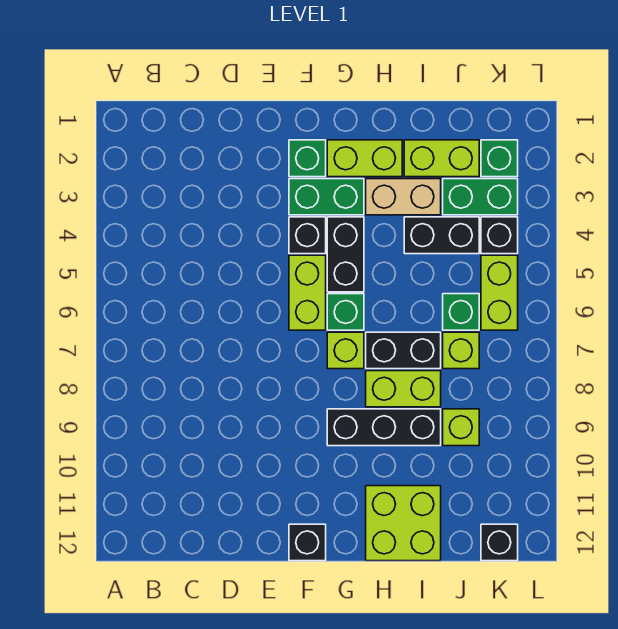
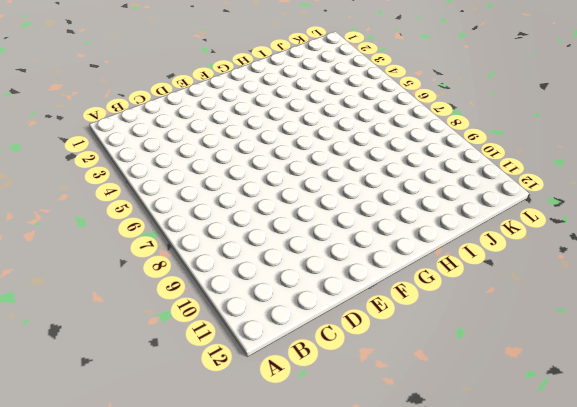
none -> green brick F2 level 1
none -> green brick F3:G3 level 1
none -> black brick F4 level 1

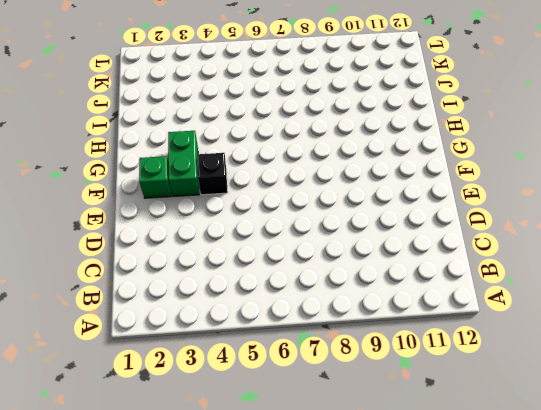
none -> lime brick F5:F6 level 1
none -> black brick F12 level 1
none -> lime brick G2:H2 level 1

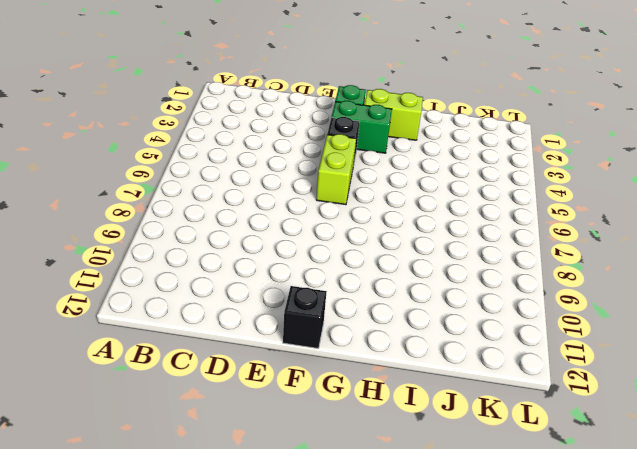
none -> black brick G4:G5 level 1
none -> green brick G6 level 1
none -> lime brick G7 level 1

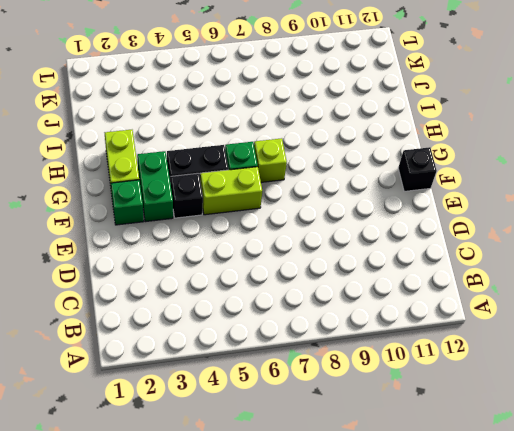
none -> black brick G9:I9 level 1
none -> tan brick H3:I3 level 1
none -> black brick H7:I7 level 1

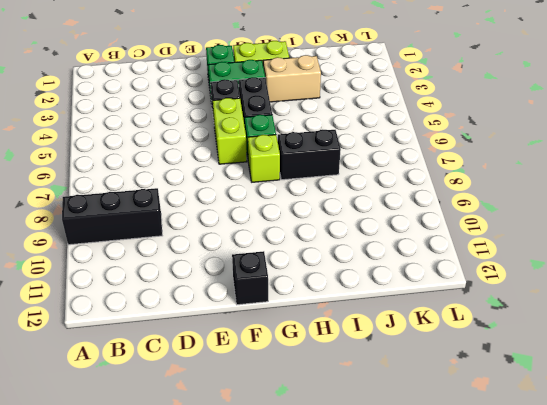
black brick A9:C9 level 1 -> black brick G9:I9 level 1
none -> lime brick H8:I8 level 1
none -> lime brick H11:I12 level 1
none -> lime brick I2:J2 level 1

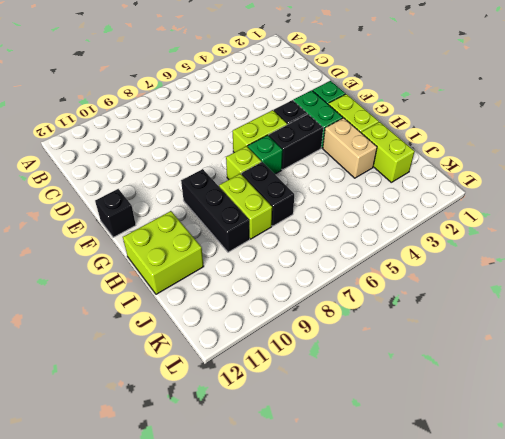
none -> black brick I4:J4 level 1
none -> green brick J3:K3 level 1
none -> green brick J6 level 1

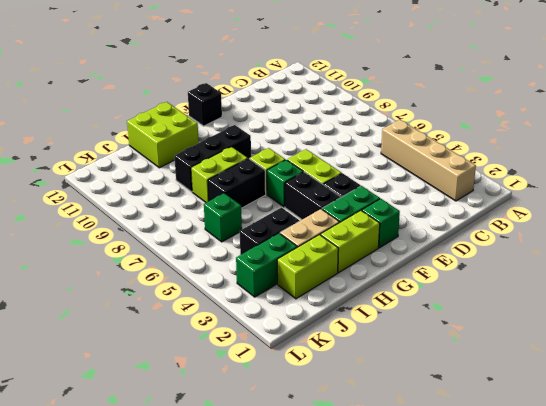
tan brick B2:B5 level 1 -> none
none -> lime brick J7 level 1
none -> lime brick J9 level 1
none -> green brick K2 level 1

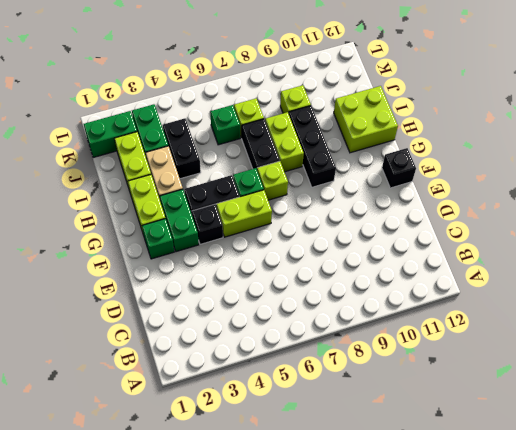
green brick K1:K2 level 1 -> green brick K2 level 1
none -> black brick K4 level 1
none -> lime brick K5:K6 level 1
none -> black brick K12 level 1

